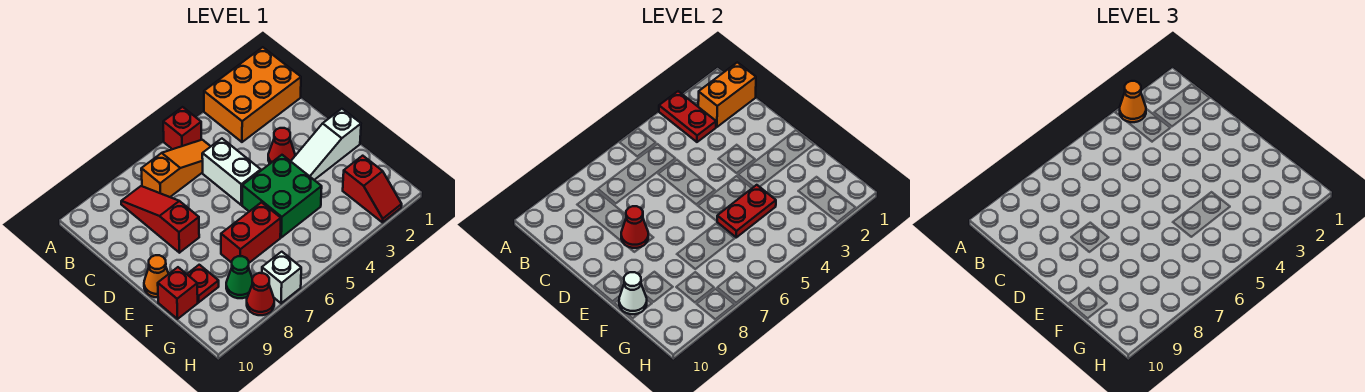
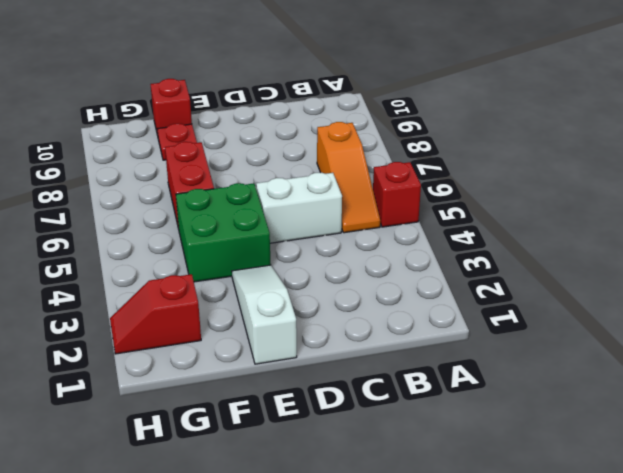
none -> orange brick A1:B3 level 1
none -> red slope B8:D8 level 1 top D
none -> red cone D3 level 1

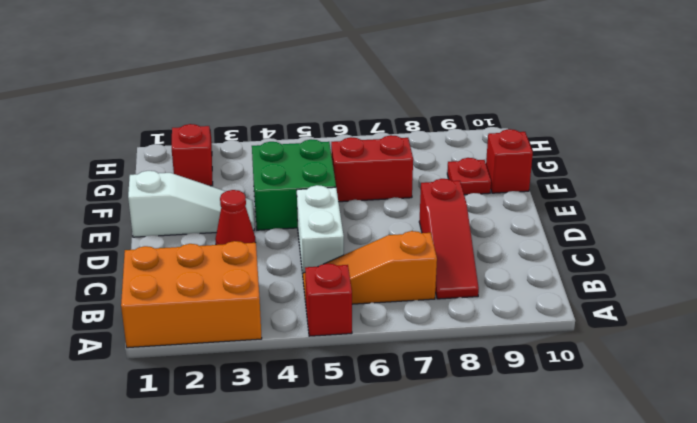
none -> orange cone E10 level 1
none -> green cone G8 level 1
none -> white brick H7 level 1

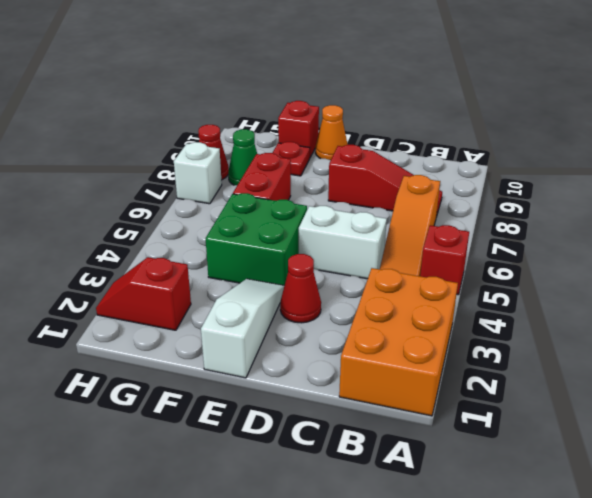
none -> red plate A3:B3 level 2
none -> orange brick B1:B2 level 2
none -> red cone D8 level 2

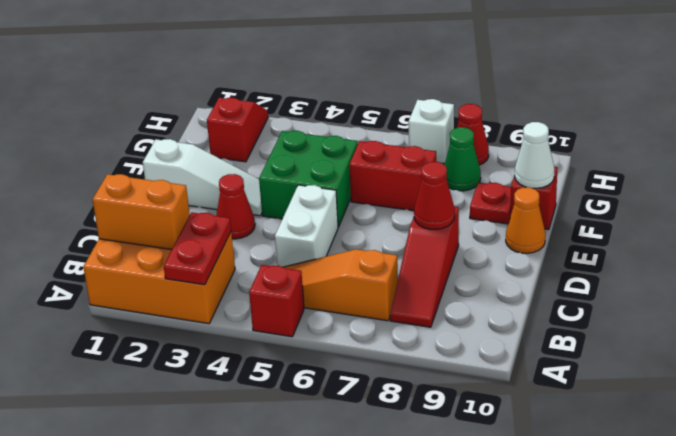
none -> red plate F4:F5 level 2
none -> orange cone A3 level 3

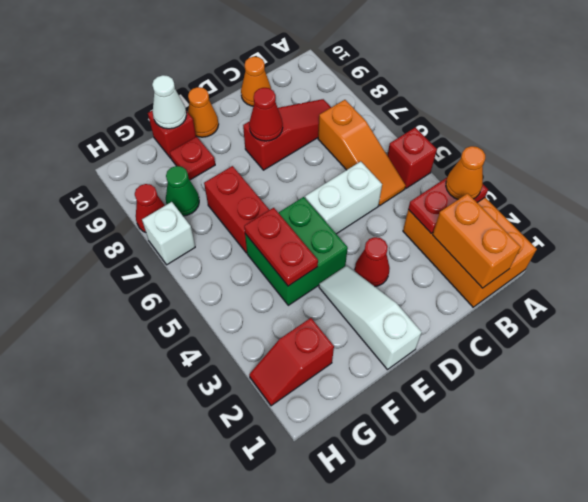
orange cone C10 level 1 -> none

